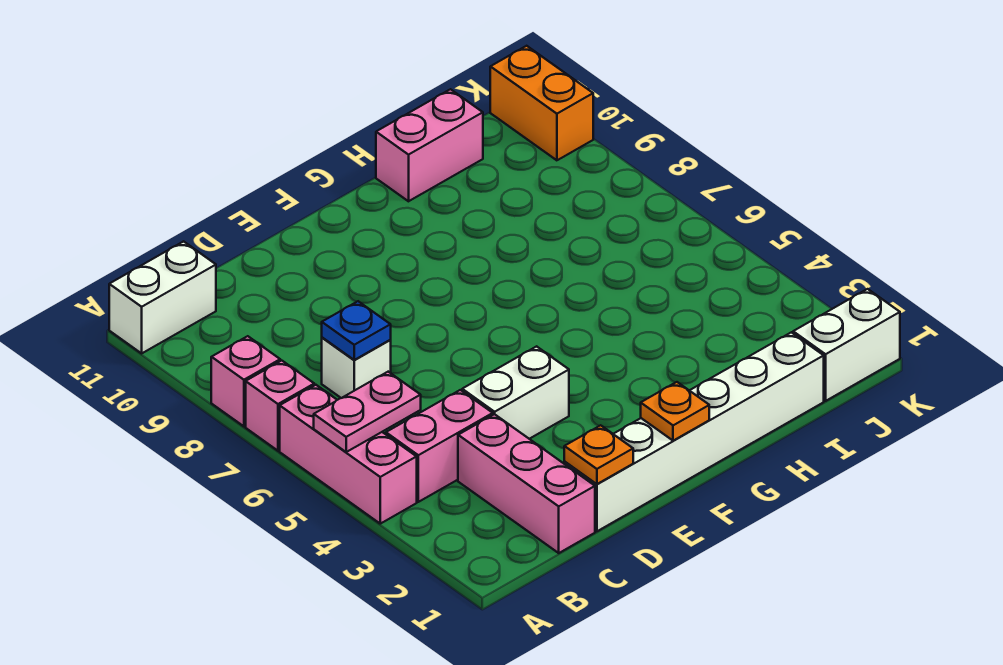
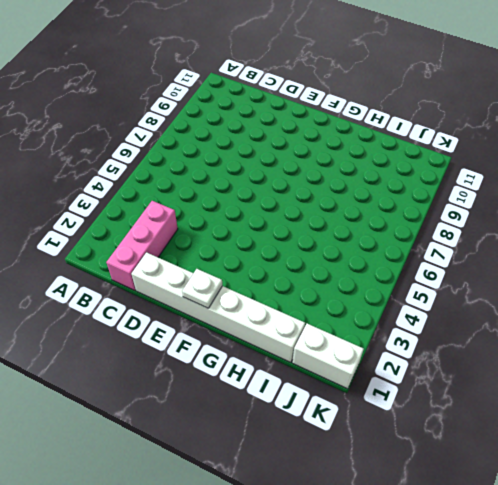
white plate F1 level 2 -> orange plate F1 level 2
none -> pink brick A4:A6 level 1
none -> pink brick A7 level 1
none -> pink brick A8 level 1

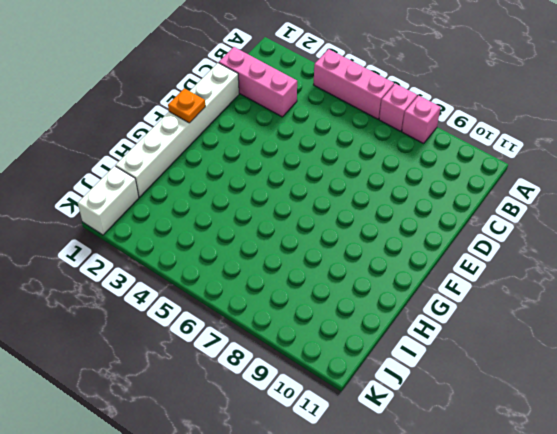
none -> white brick A11:B11 level 1
none -> pink brick B4:C4 level 1
none -> white brick C7 level 1

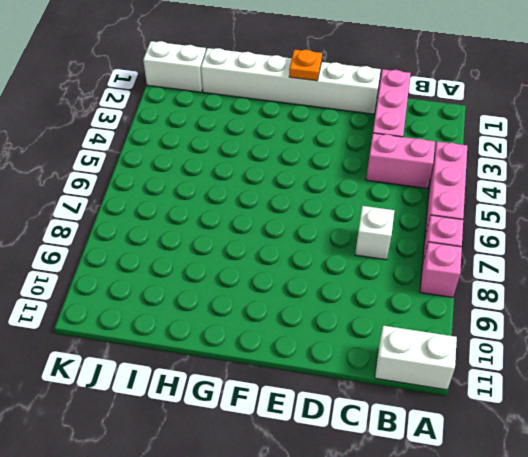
none -> white brick D4:E4 level 1
none -> pink brick H11:I11 level 1
none -> orange brick K10:K11 level 1

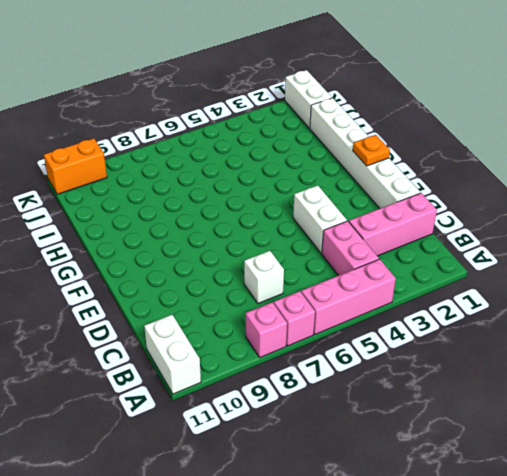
none -> pink brick H11:I11 level 1
none -> pink plate A5:B5 level 2
none -> blue plate C7 level 2

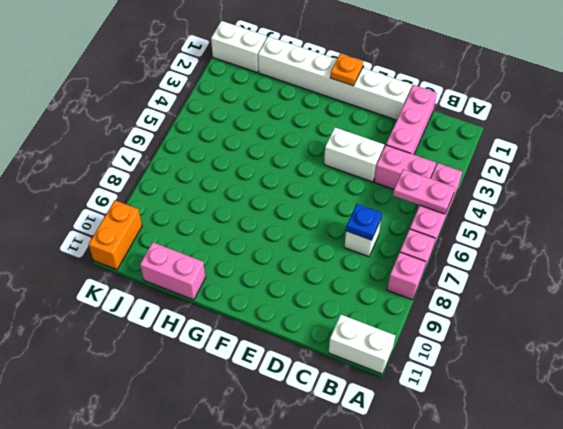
none -> orange plate D1 level 2

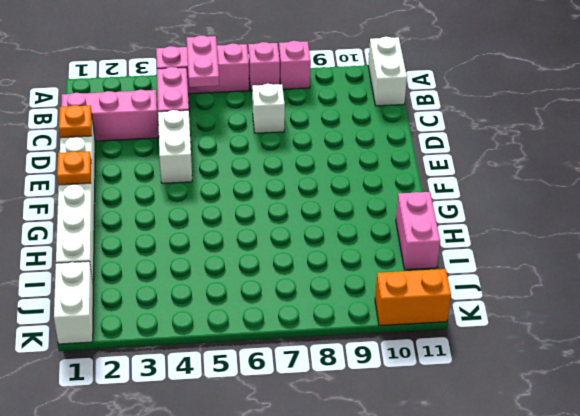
none -> blue plate C7 level 2

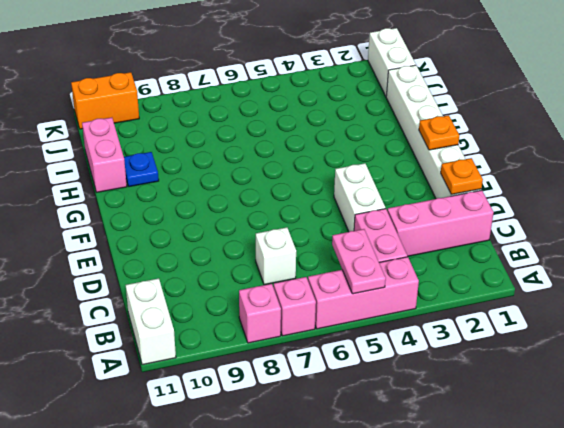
blue plate H10 level 1 -> blue plate C7 level 2

